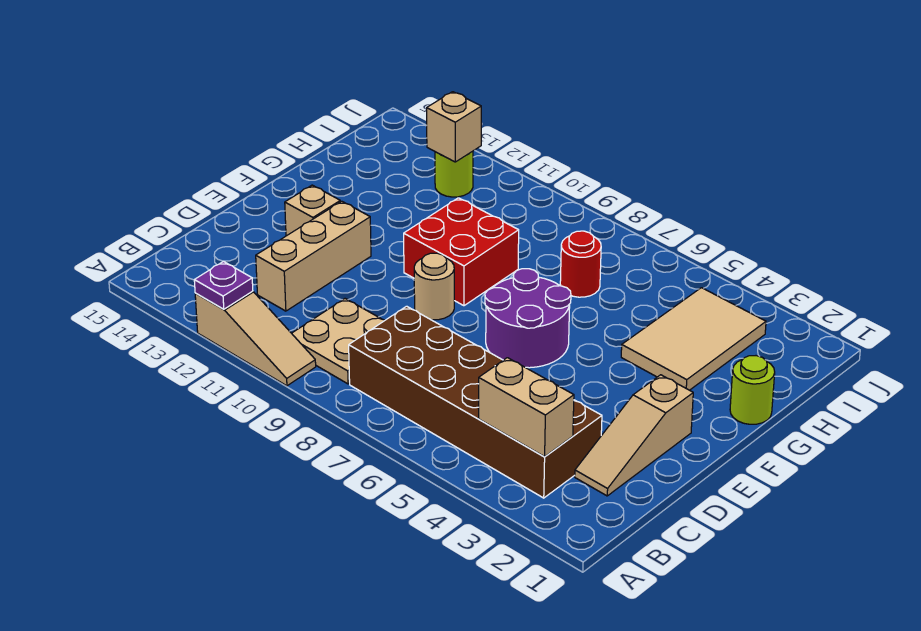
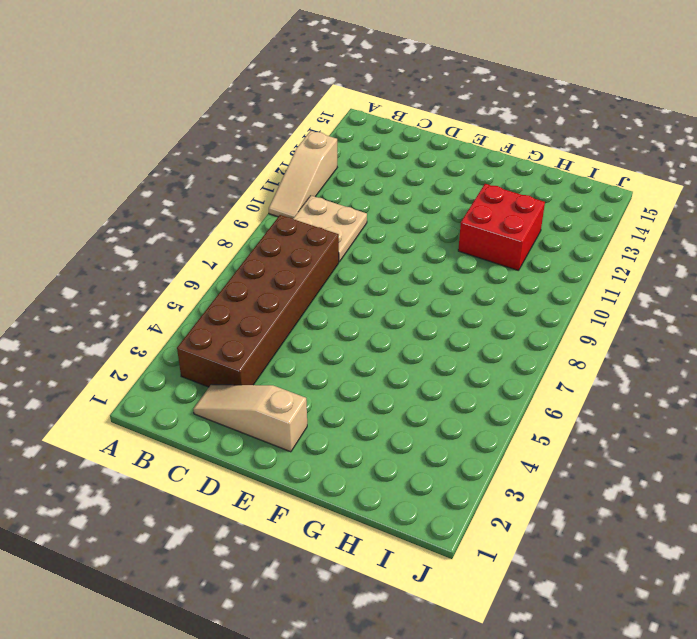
red brick G11:H12 level 1 -> red brick F9:G10 level 1
none -> tan brick C12:E12 level 1
none -> purple round brick E6:F7 level 1
none -> tan round brick E9 level 1

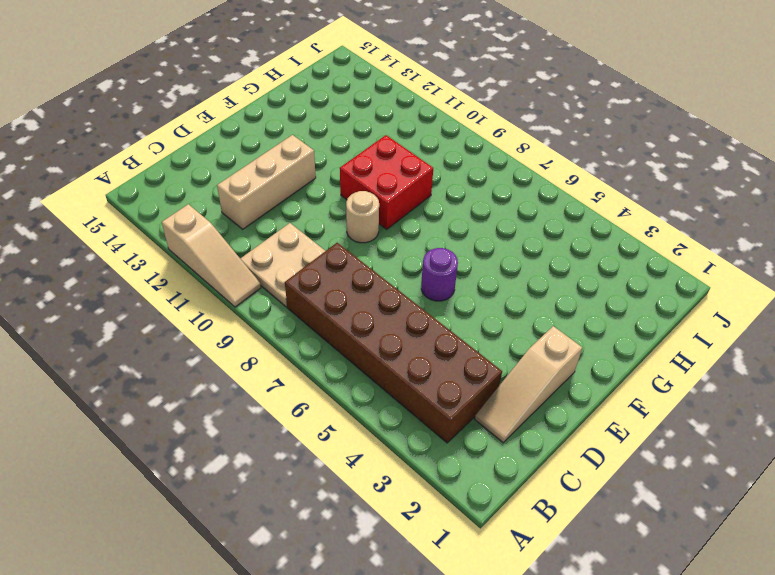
purple round brick E6 level 1 -> purple round brick E6:F7 level 1
none -> tan brick E13 level 1
none -> lime round brick G1 level 1
none -> tan tile G3:I4 level 1

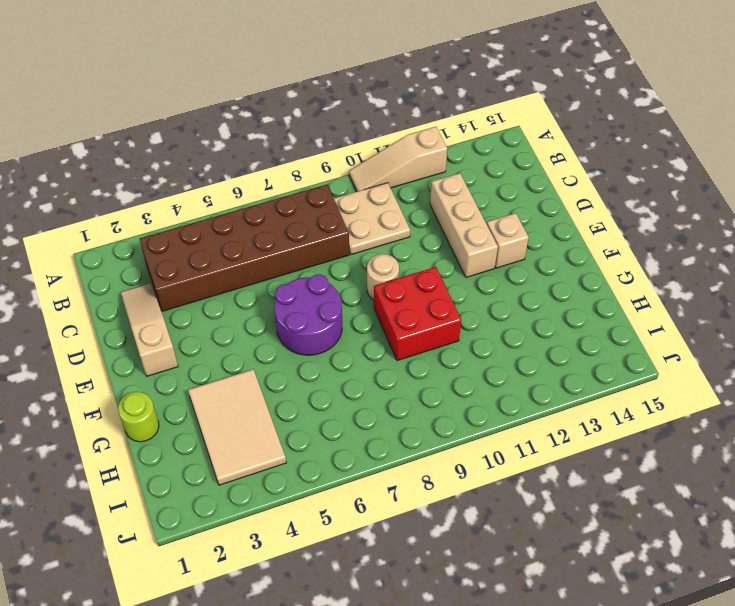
none -> red round brick H7 level 1
none -> lime round brick I12 level 1
none -> purple plate A12 level 2

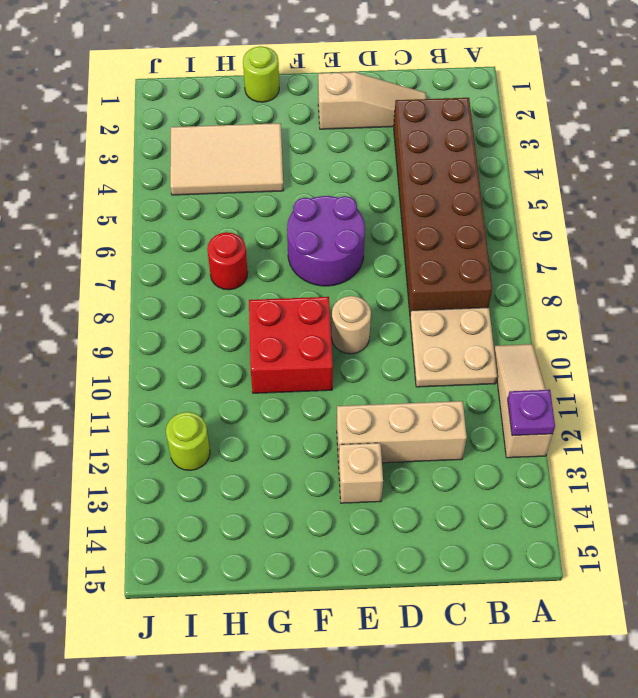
none -> tan brick B3:B4 level 2
none -> tan brick I12 level 2

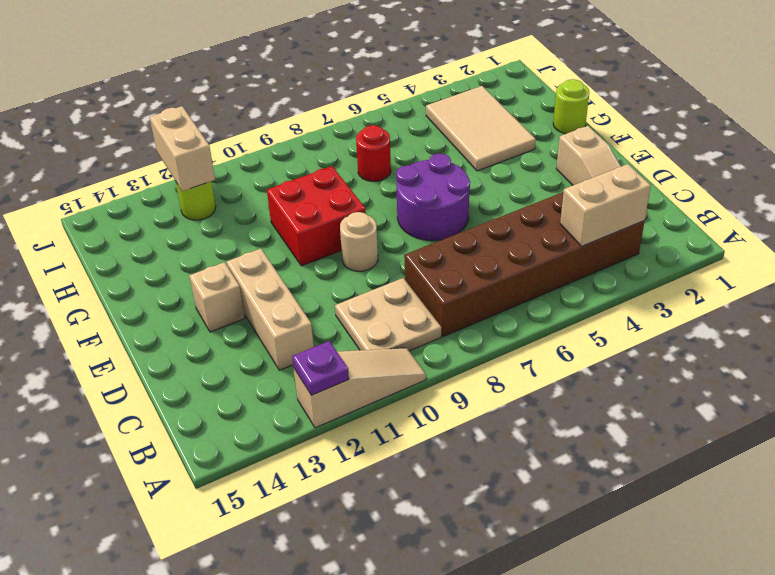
tan brick I12:J12 level 2 -> tan brick I12 level 2

